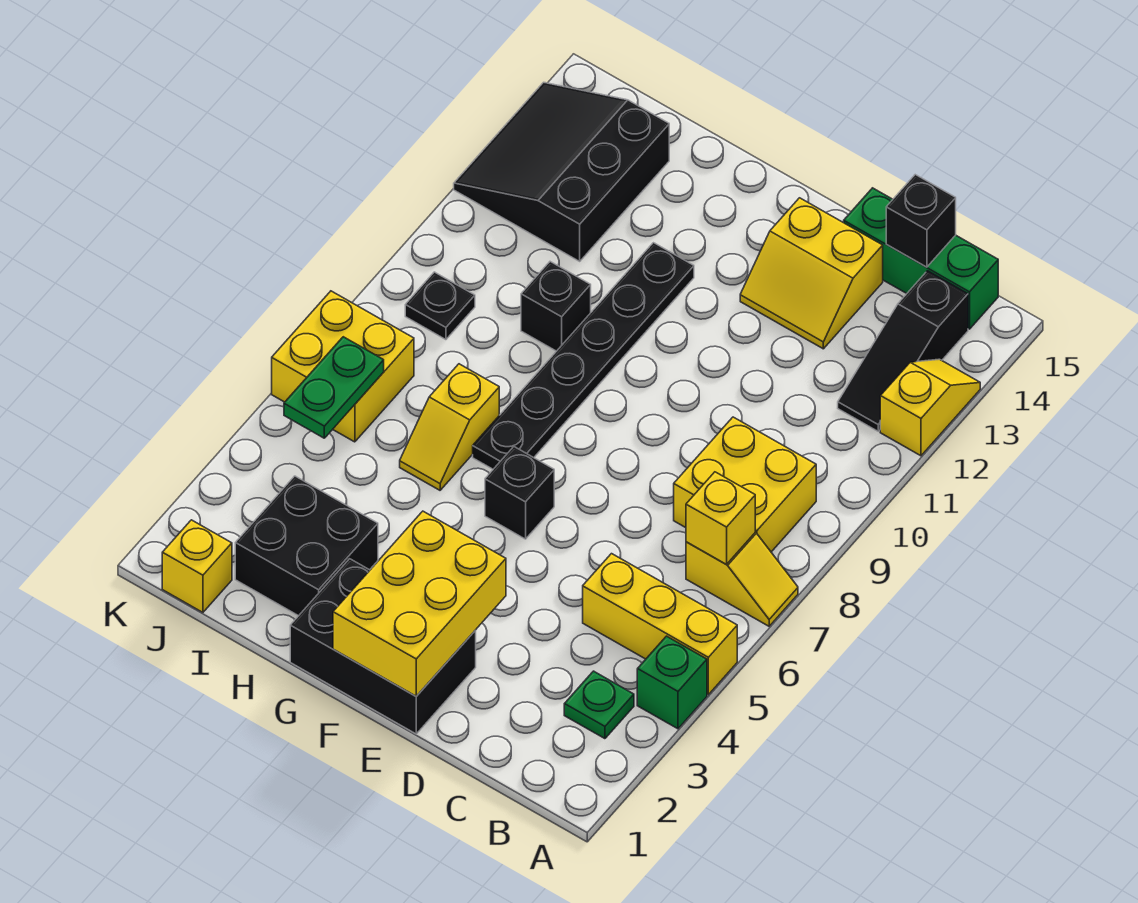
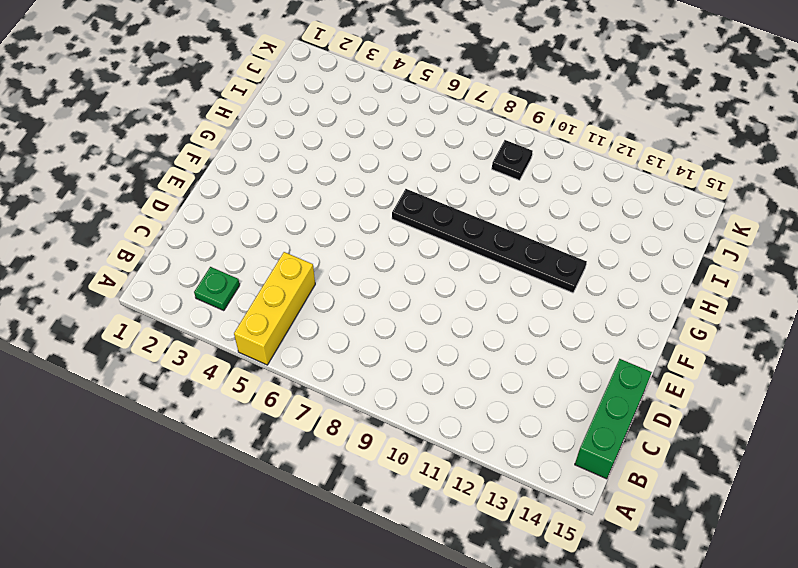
none -> green brick A4 level 1
none -> yellow slope A7:B7 level 1 top B
none -> yellow slope A12:A13 level 1 top 12

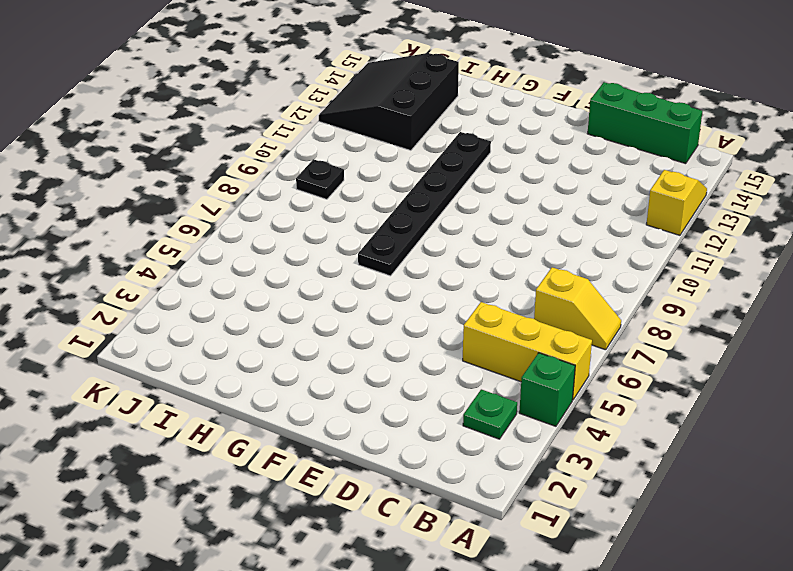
none -> yellow brick B8:C9 level 1
none -> black slope B12:B14 level 1 top 14
none -> yellow slope D13:E14 level 1 top 14

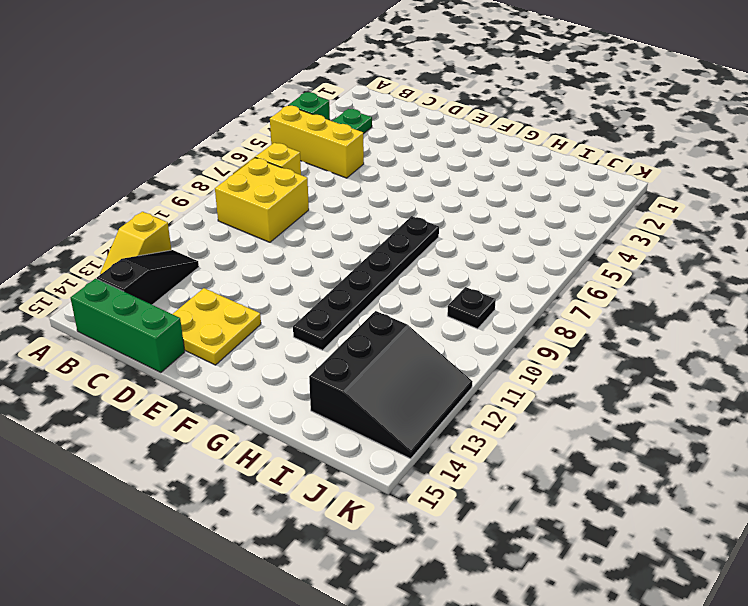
yellow plate D13:E14 level 1 -> yellow slope D13:E14 level 1 top 14
none -> black brick E1:G2 level 1
none -> black brick F6 level 1
none -> black brick H2:I3 level 1

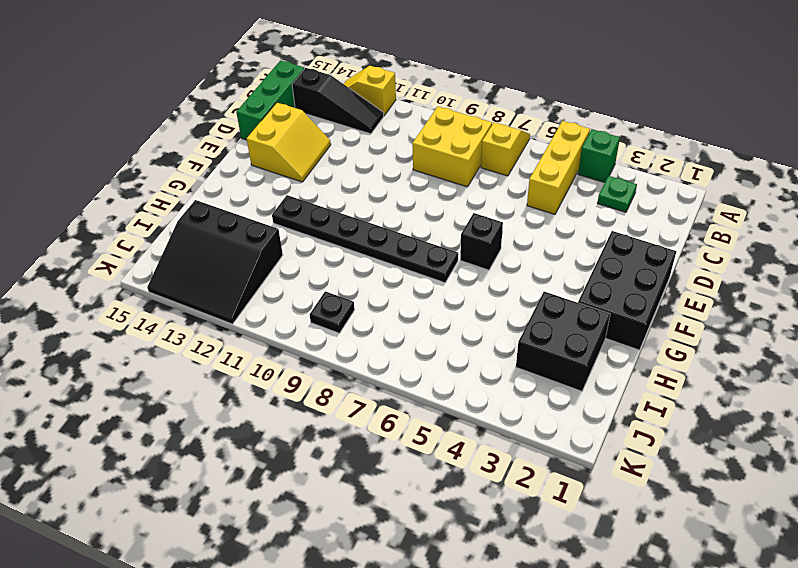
none -> yellow slope H6:H7 level 1 top 7
none -> black brick H10 level 1
none -> yellow brick J1 level 1

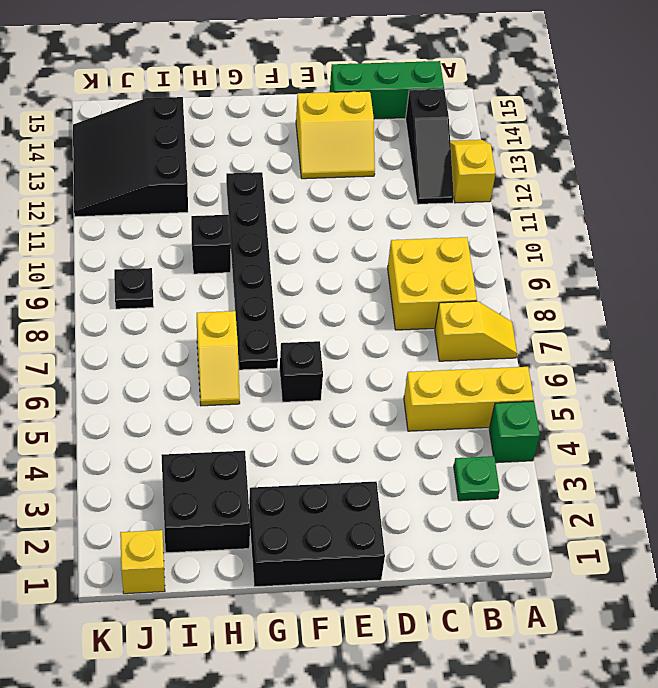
none -> yellow brick J6:K7 level 1
none -> yellow brick B7 level 2
none -> black brick C15 level 2

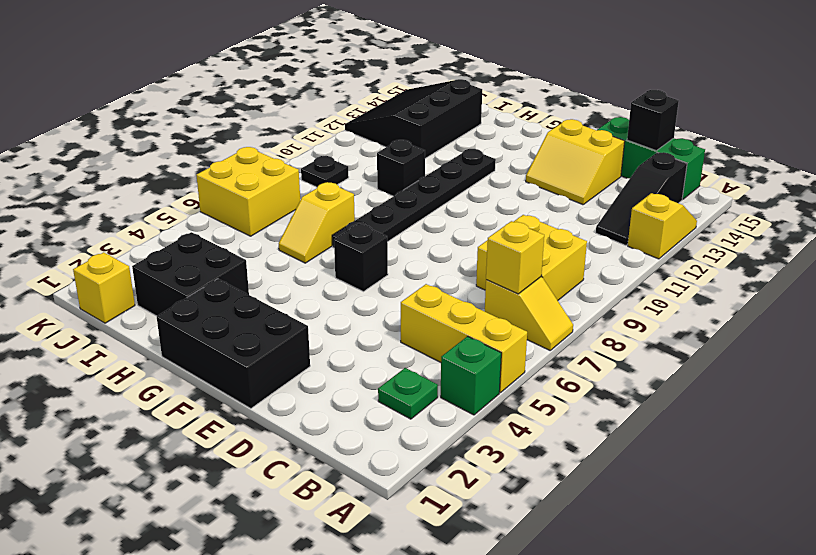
none -> yellow brick E1:F3 level 2
none -> green plate J5:J6 level 2

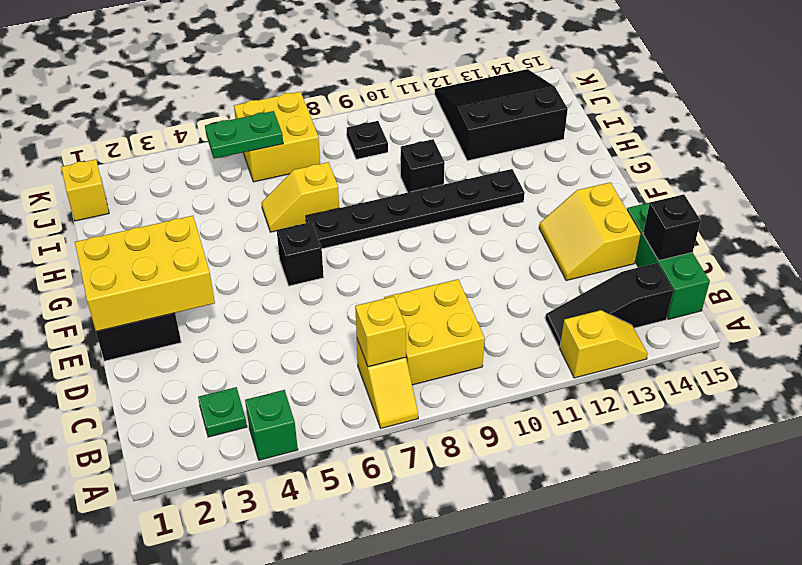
none -> yellow brick A5:C5 level 1
none -> black brick H2:I3 level 1

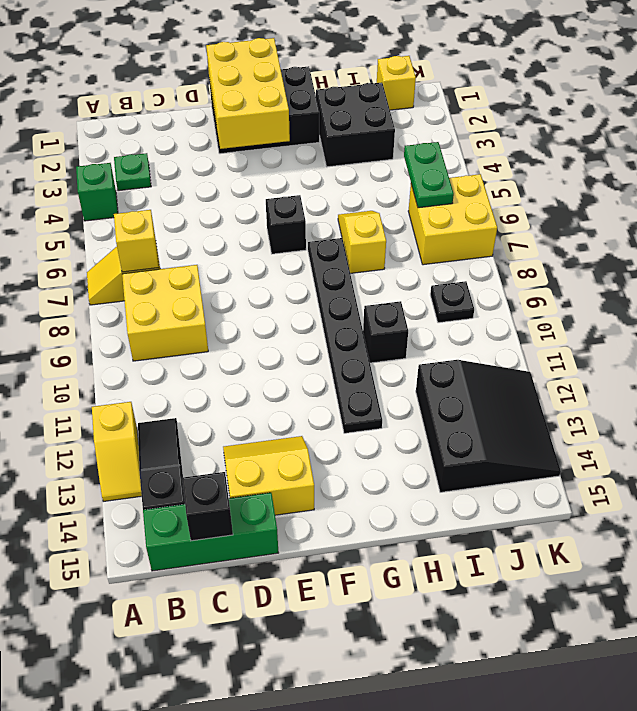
none -> yellow brick A5:C5 level 1

